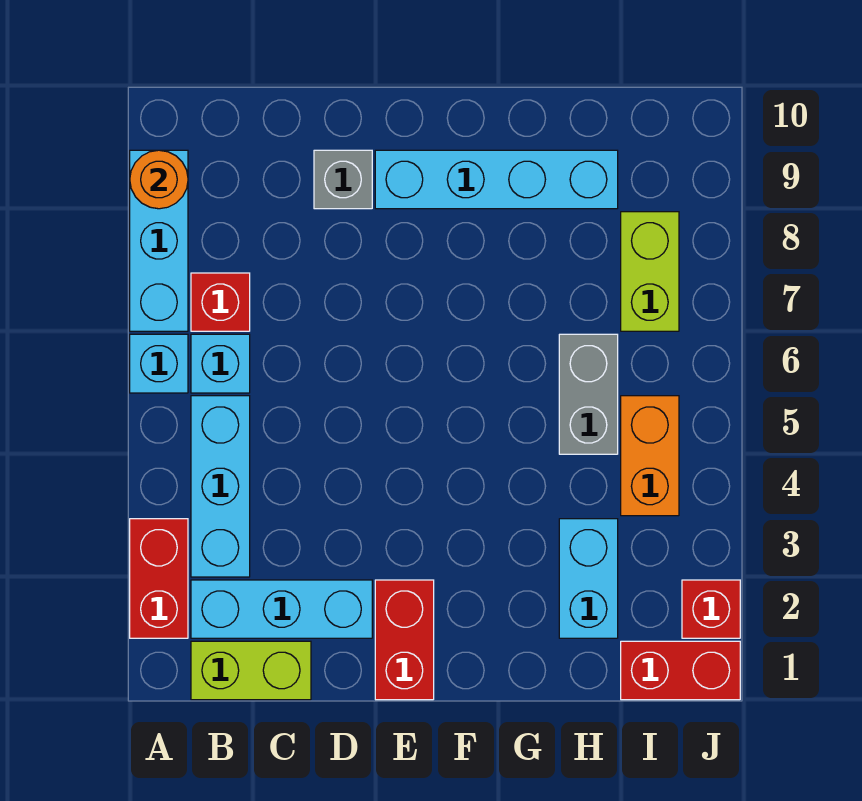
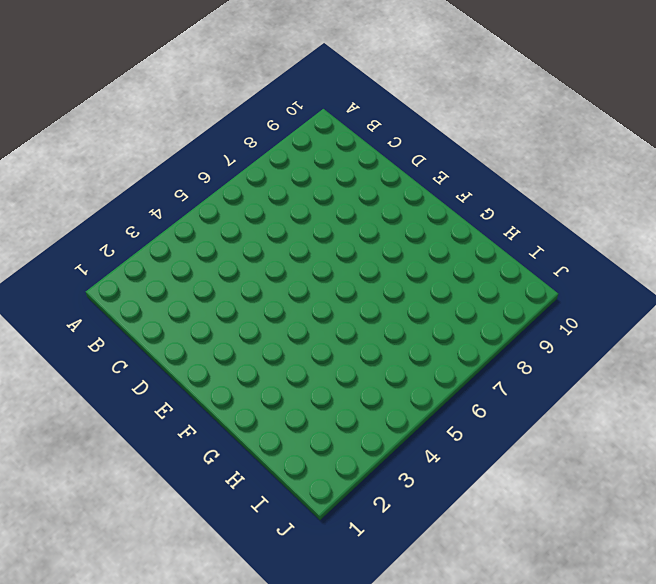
none -> red brick A2:A3 level 1
none -> cyan brick A6 level 1
none -> cyan brick A7:A9 level 1

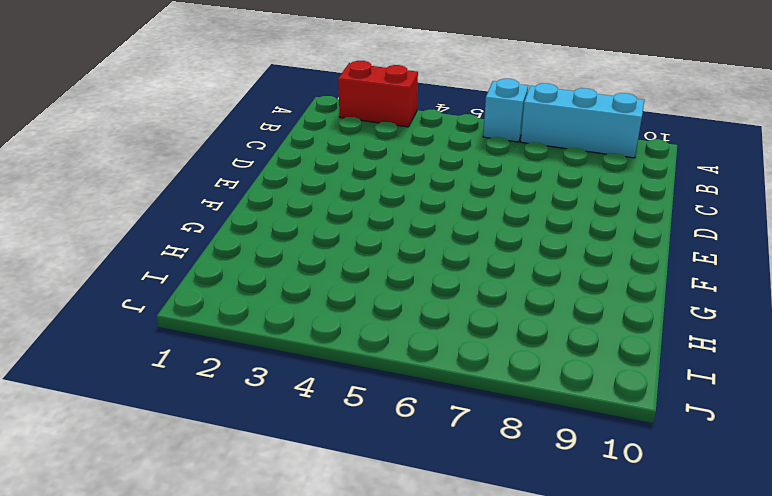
none -> lime brick B1:C1 level 1
none -> cyan brick B2:D2 level 1
none -> cyan brick B3:B5 level 1

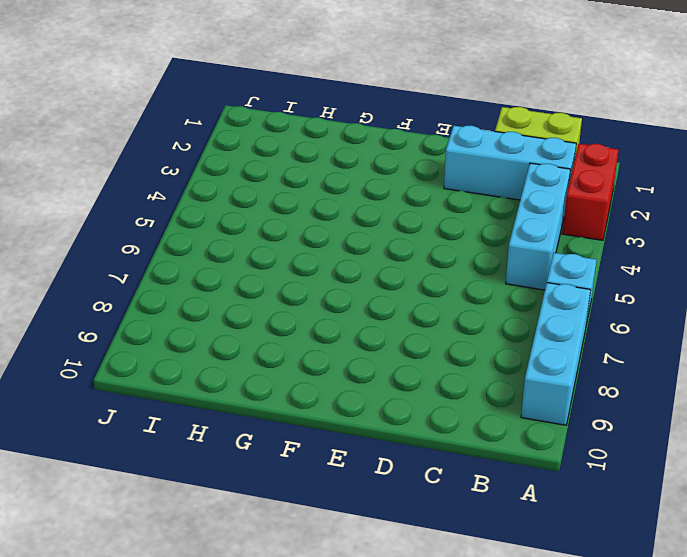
none -> cyan brick B6 level 1
none -> red brick B7 level 1
none -> grey brick D9 level 1

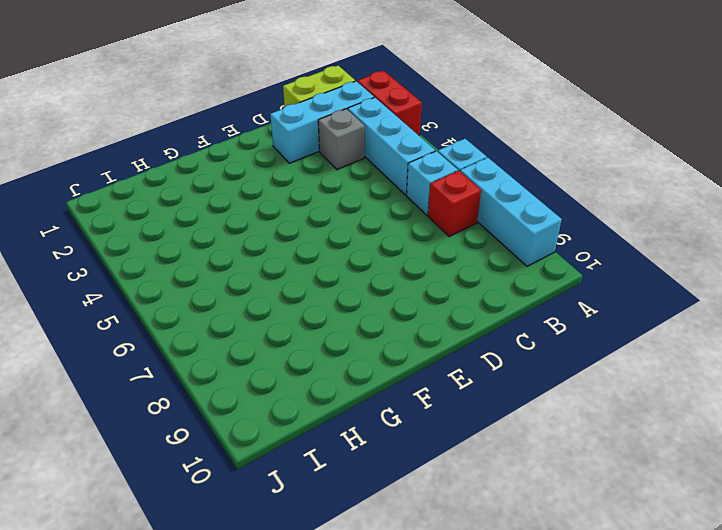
grey brick C3 level 1 -> grey brick D9 level 1
none -> red brick E1:E2 level 1
none -> cyan brick E9:H9 level 1
none -> cyan brick H2:H3 level 1

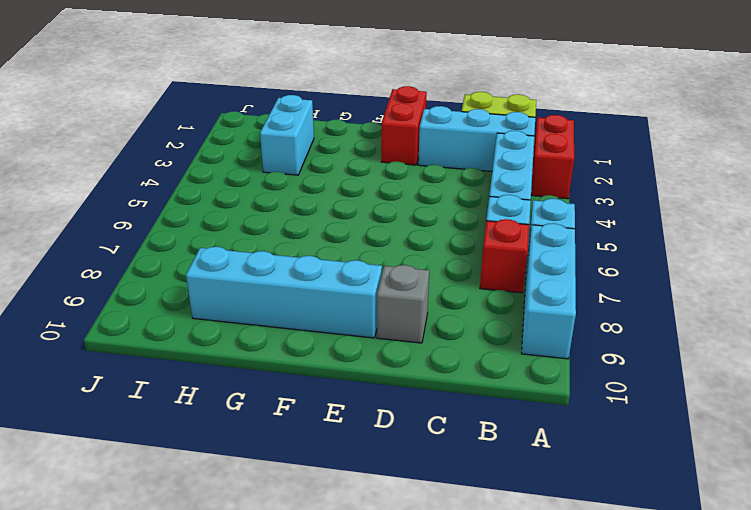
none -> grey brick H5:H6 level 1
none -> red brick I1:J1 level 1
none -> orange brick I4:I5 level 1

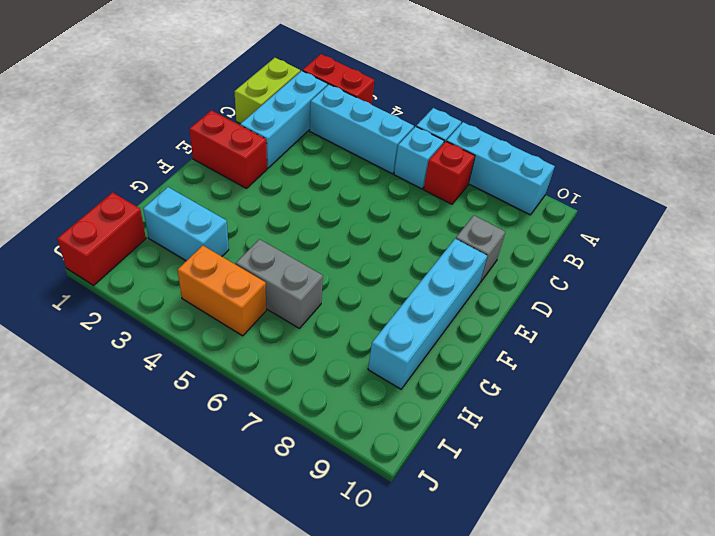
none -> lime brick I7:I8 level 1
none -> red brick J2 level 1
none -> orange round brick A9 level 2

